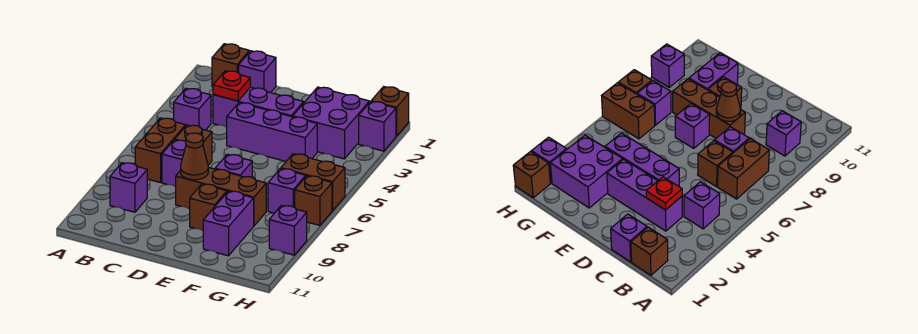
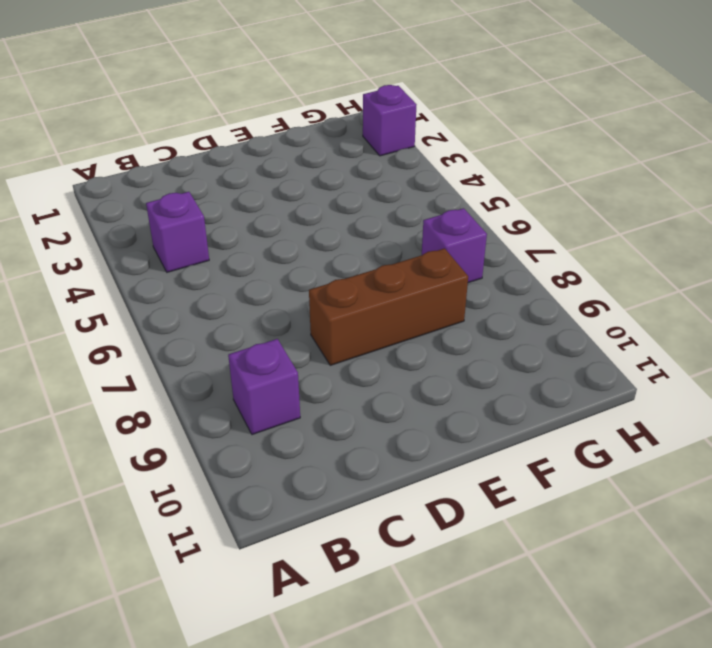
none -> brown brick B1 level 1
none -> brown brick B6:B7 level 1
none -> purple brick C1 level 1

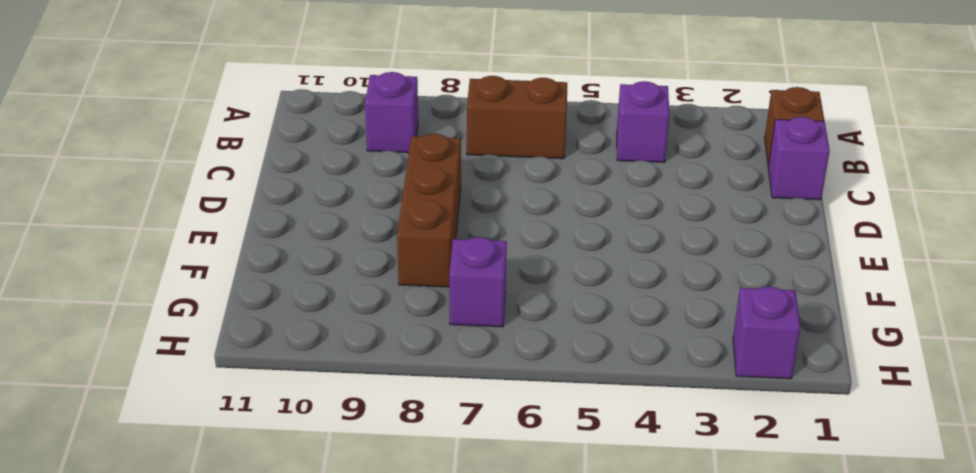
none -> purple brick C3:E3 level 1
none -> brown brick C6 level 1
none -> purple brick C7 level 1

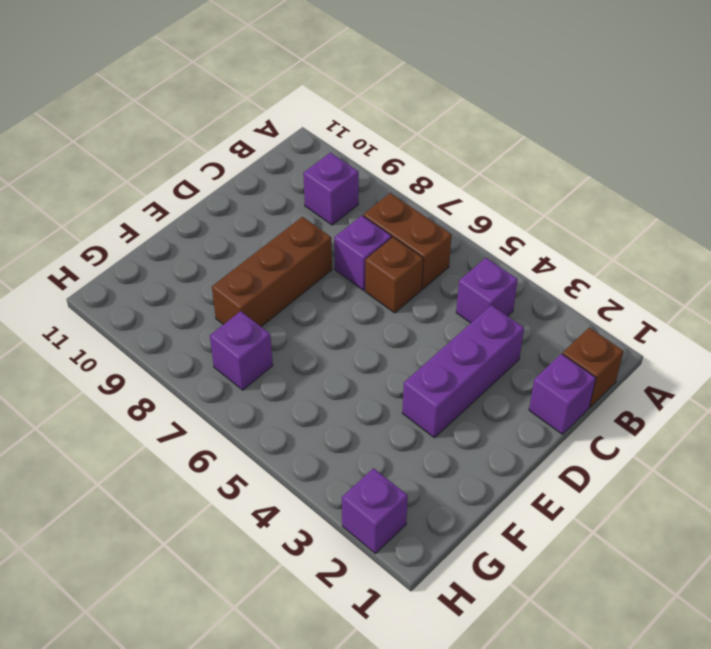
none -> purple brick D4:F4 level 1
none -> purple brick E7 level 1
none -> brown brick E9 level 1

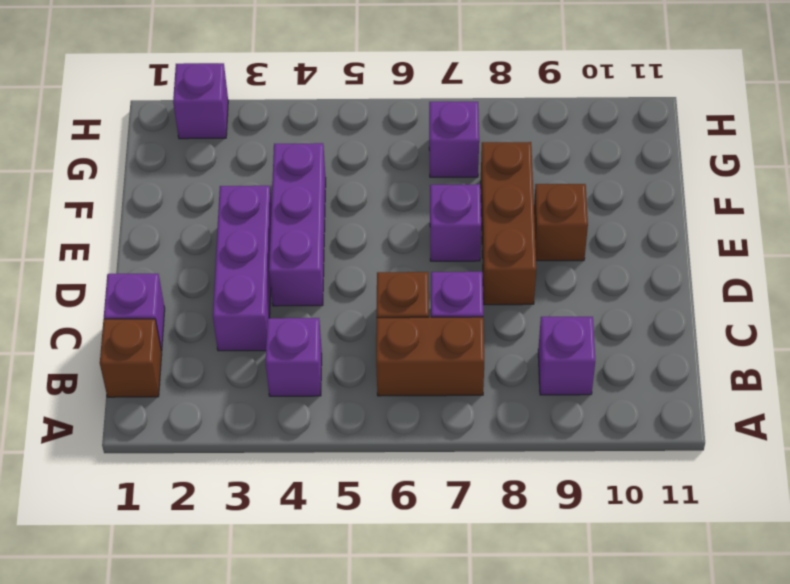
none -> purple brick F2:G3 level 1
none -> purple brick F9:F10 level 1
none -> brown brick G6:H6 level 1

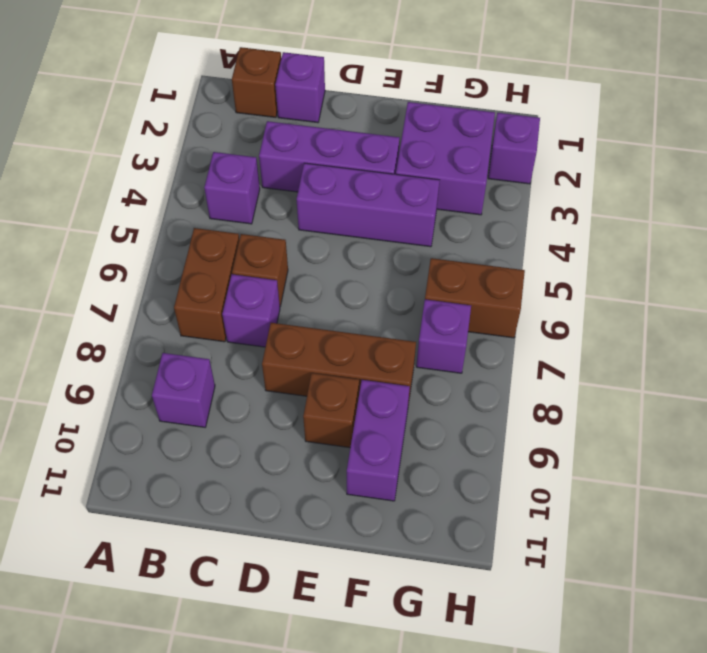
none -> purple brick E7 level 1
none -> brown brick H1 level 1
none -> brown brick H7 level 1

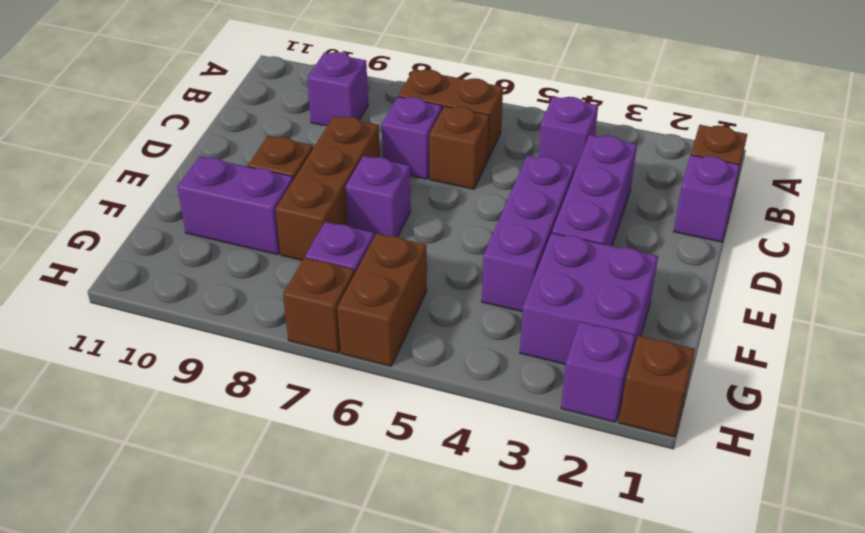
none -> purple brick H9 level 1
none -> red plate C3 level 2
none -> brown cone D8 level 2

